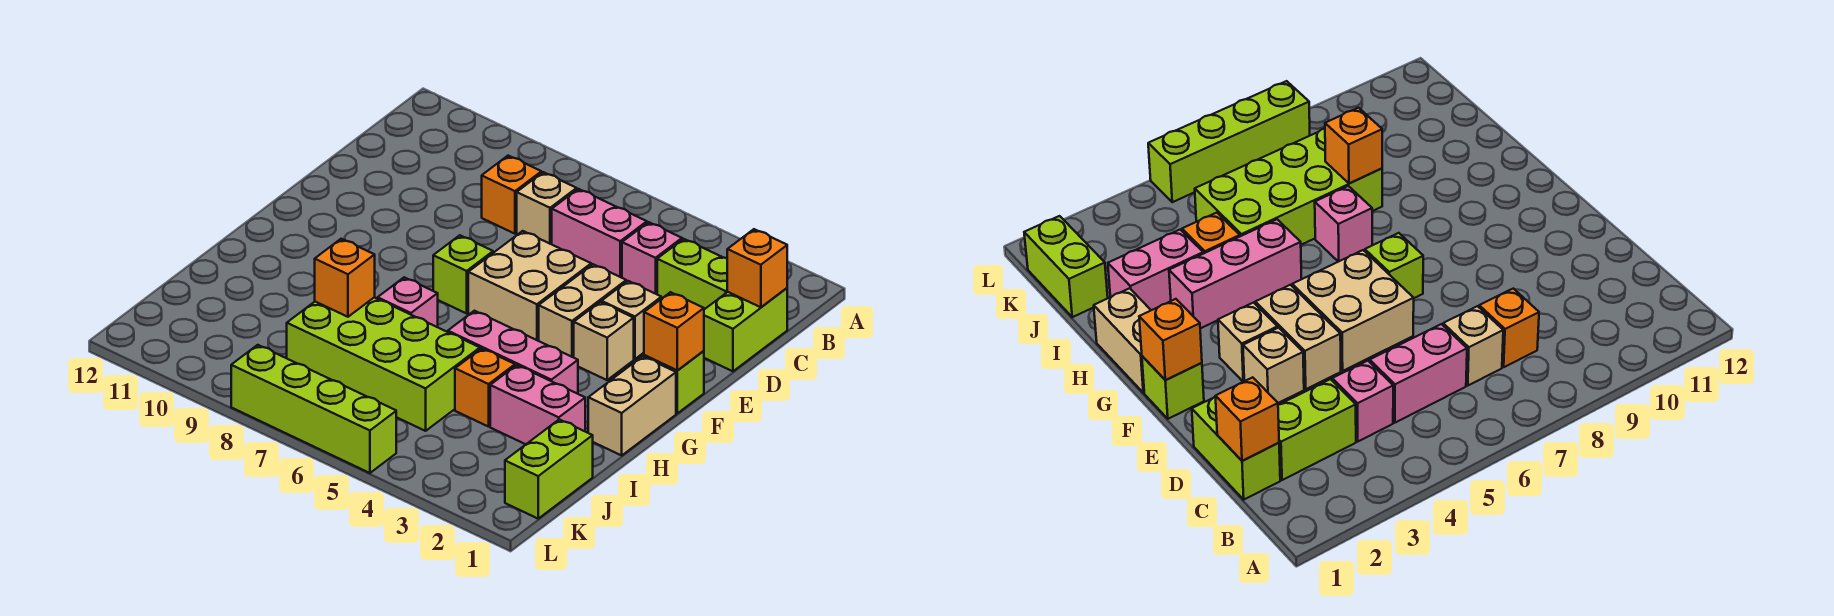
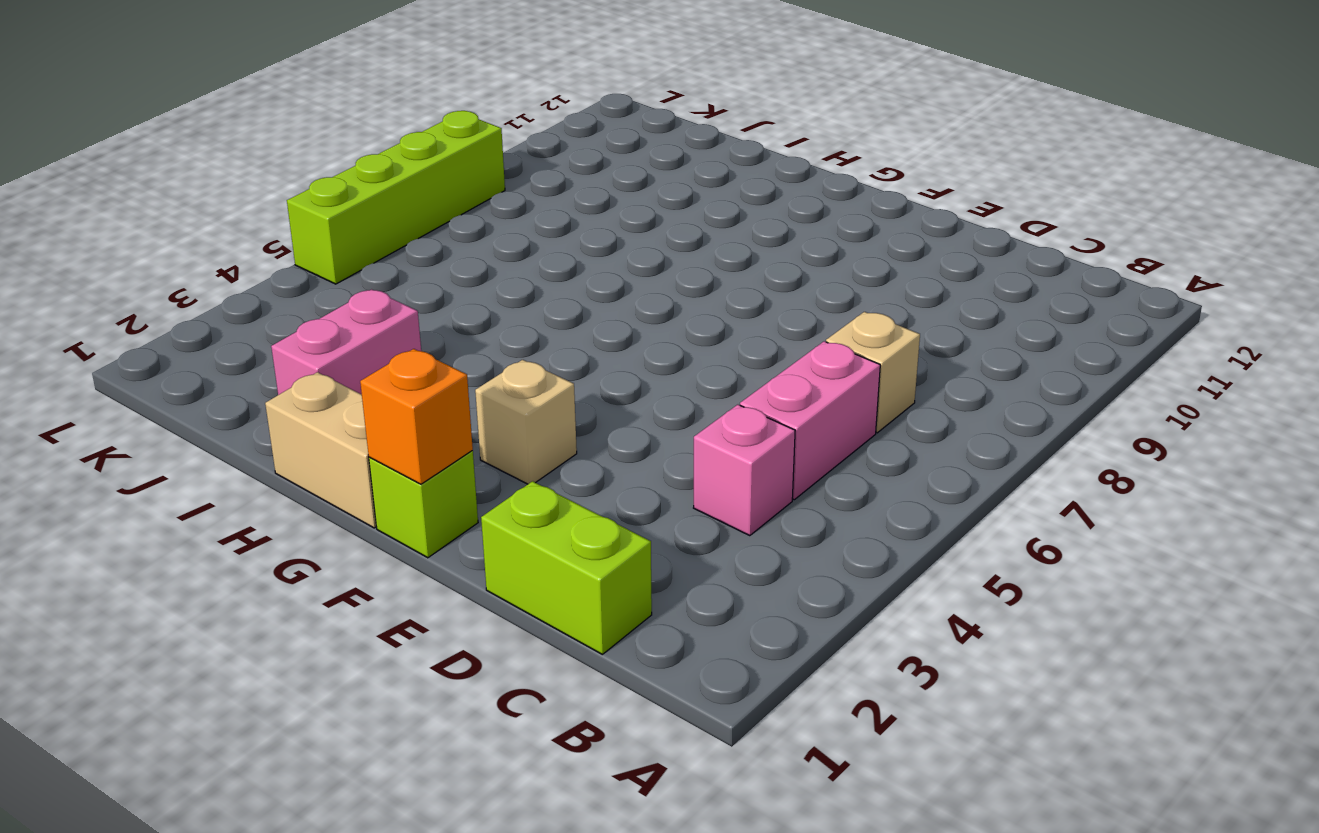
none -> lime brick C2:C3 level 1
none -> orange brick C8 level 1
none -> tan brick E3 level 1

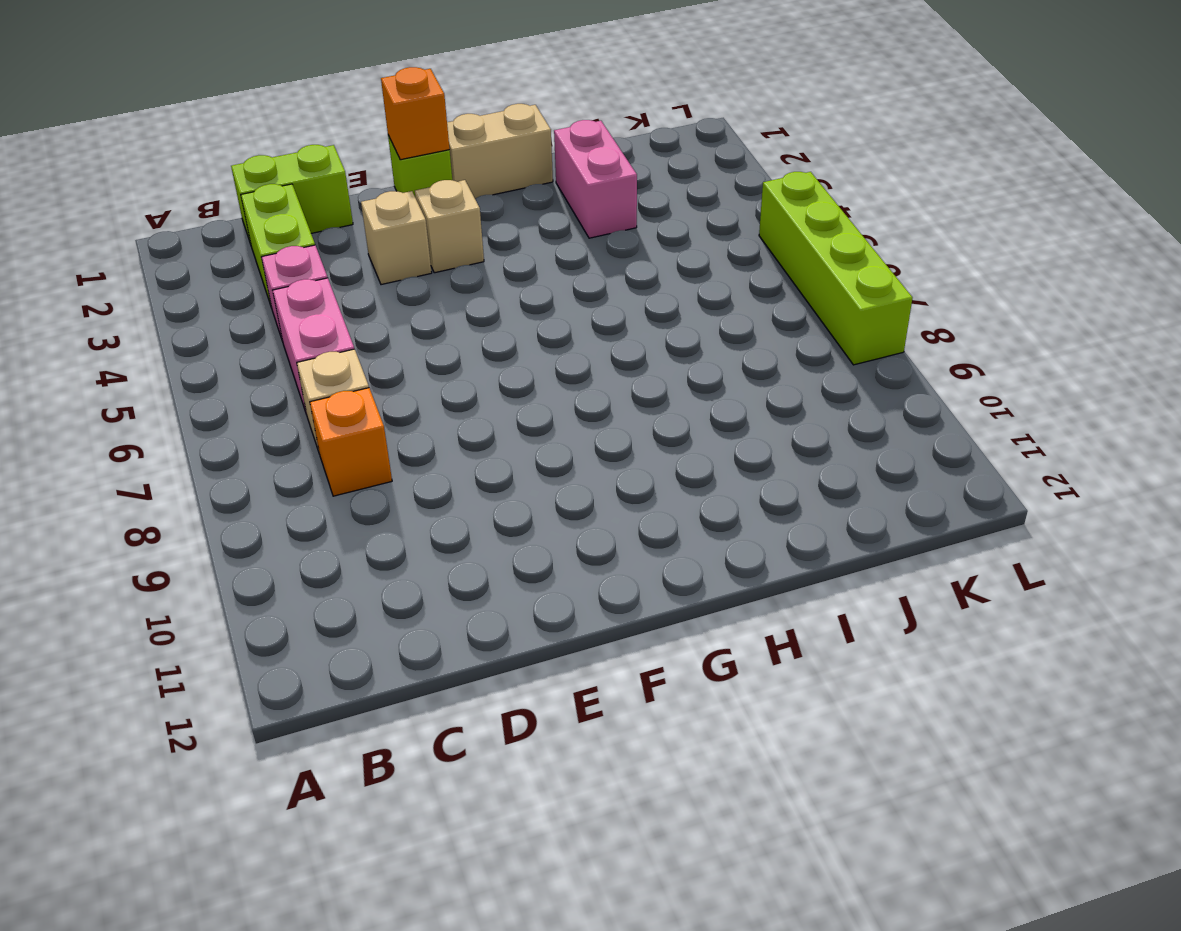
none -> tan brick E4:F4 level 1
none -> tan brick E5:F6 level 1
none -> lime brick F7 level 1

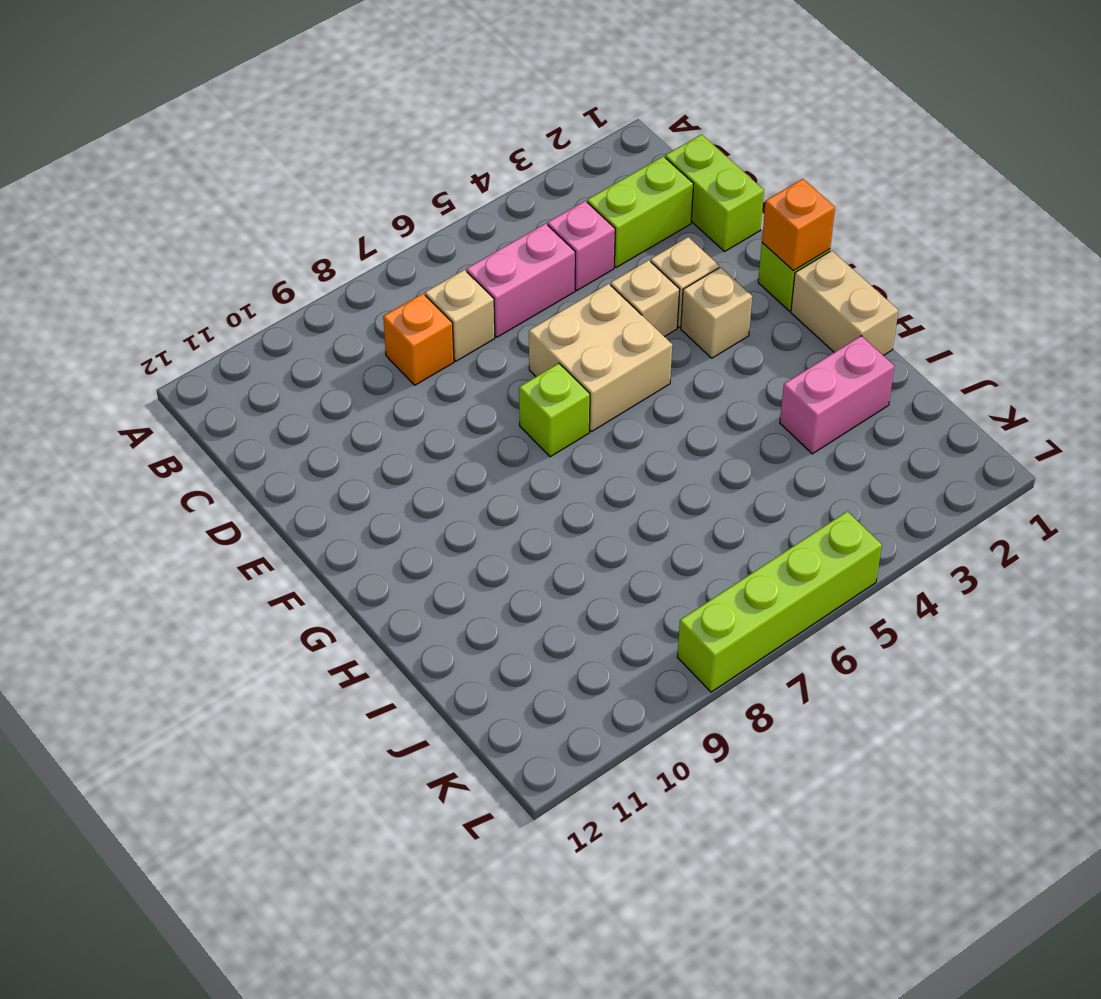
tan brick E4 level 1 -> tan brick E4:F4 level 1
none -> pink brick H3:H5 level 1
none -> pink brick H7 level 1
none -> orange brick I4 level 1

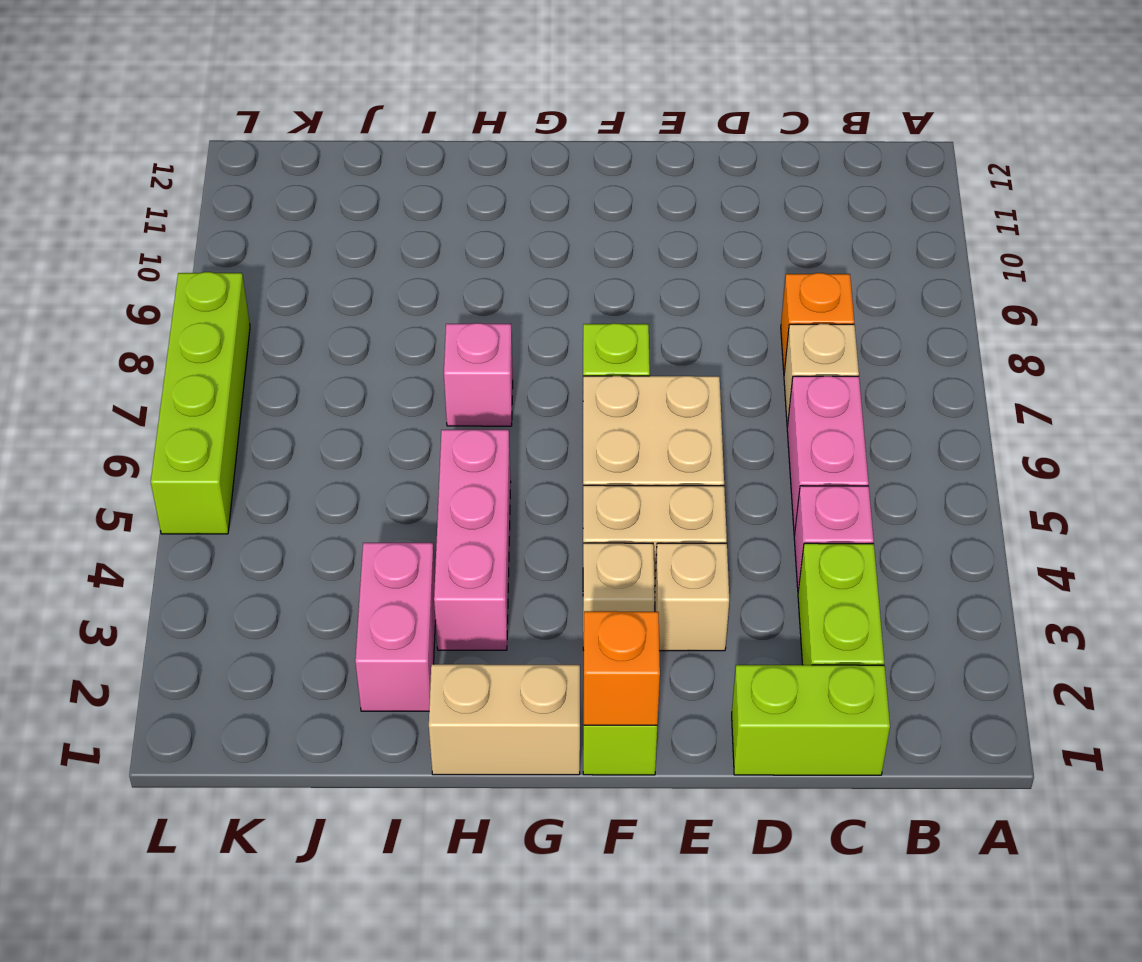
none -> orange brick I4 level 1
none -> lime brick I5:J8 level 1
none -> lime brick J1:K1 level 1

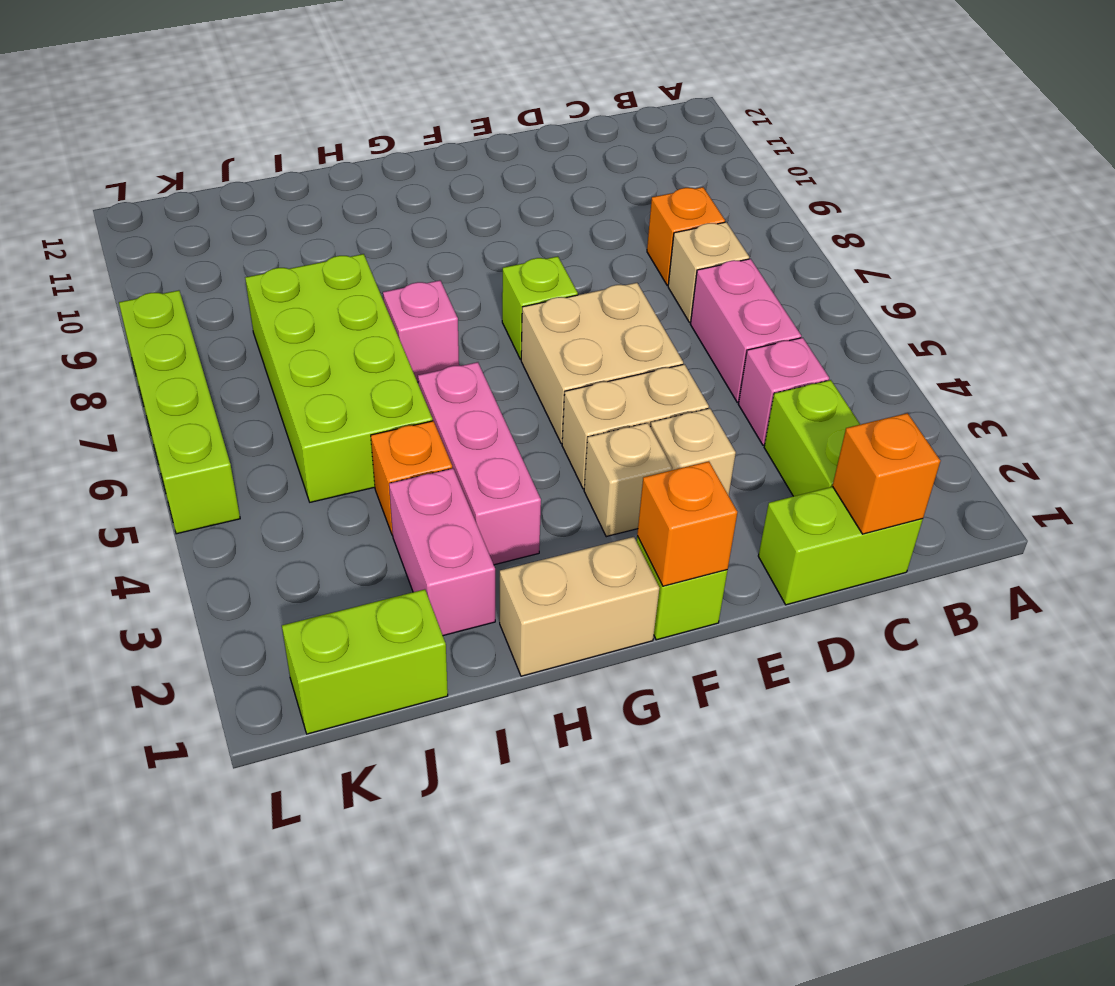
none -> orange brick I8 level 2

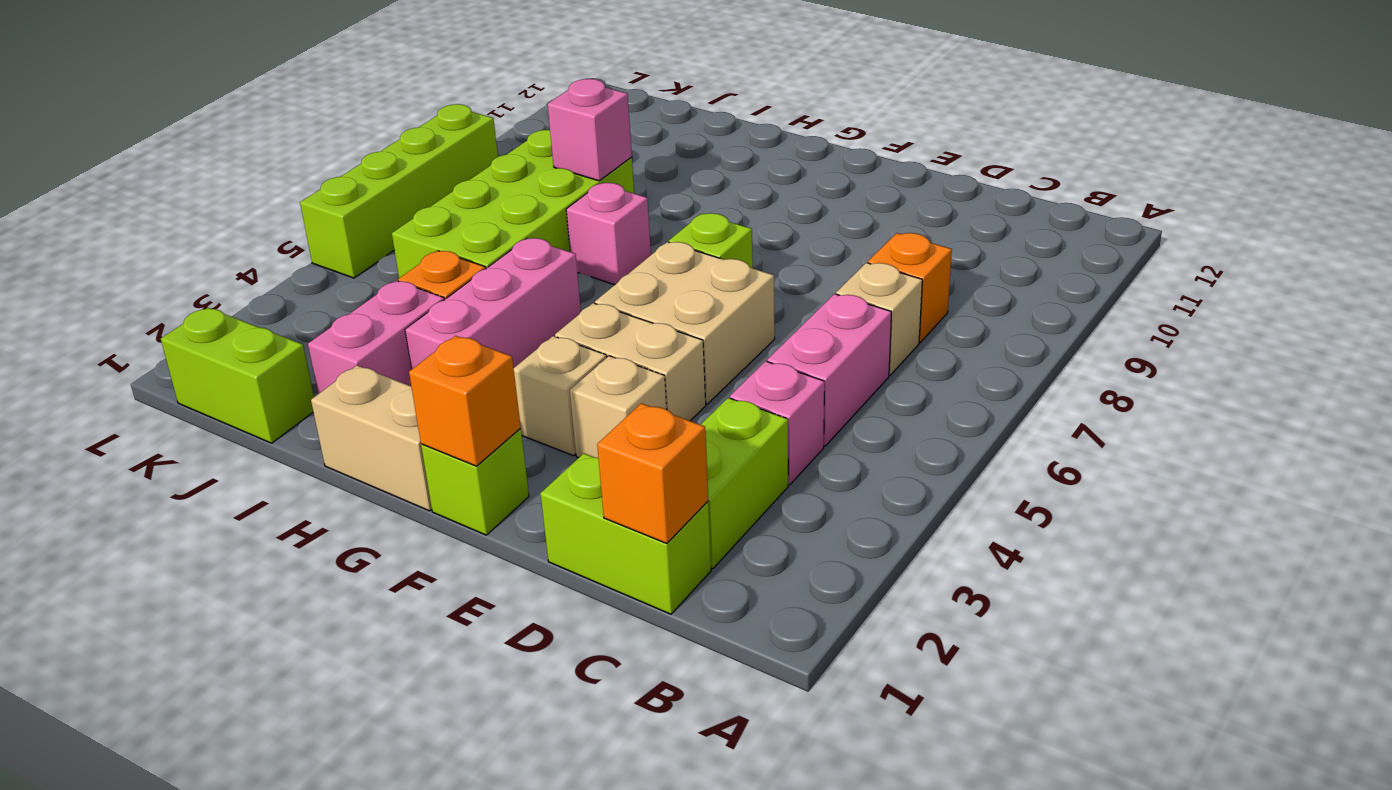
pink brick I8 level 2 -> orange brick I8 level 2

